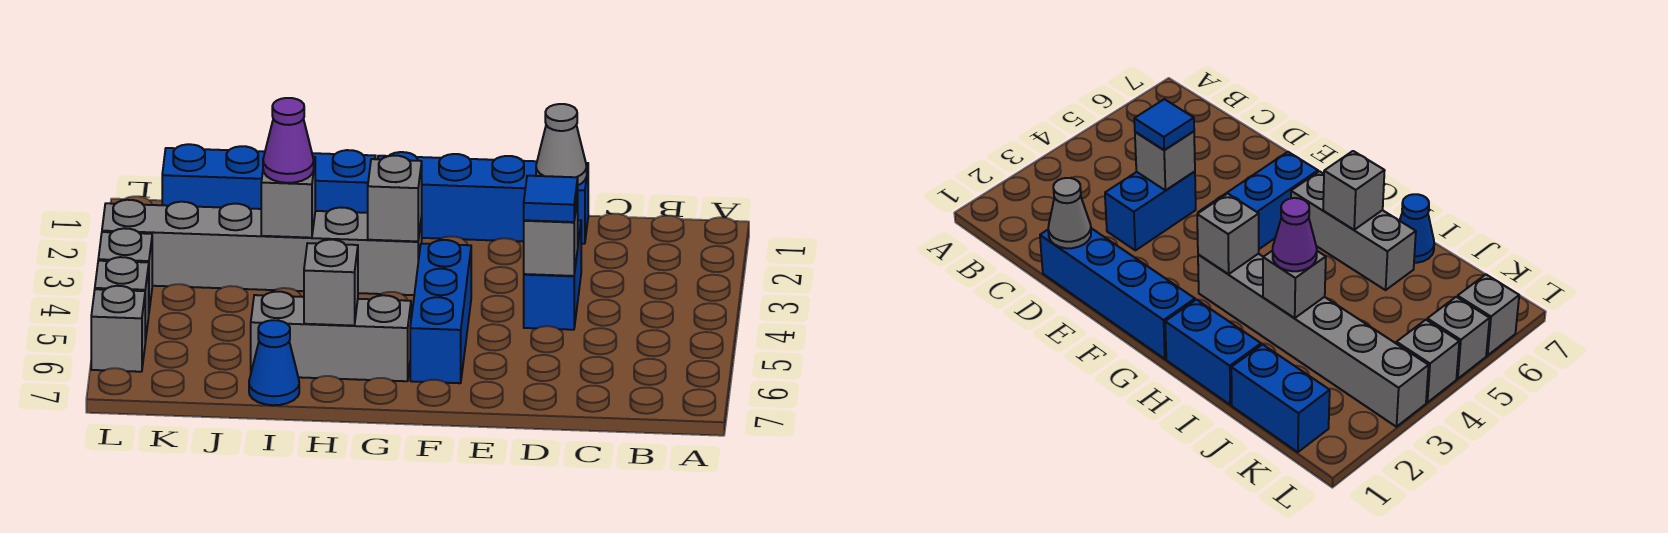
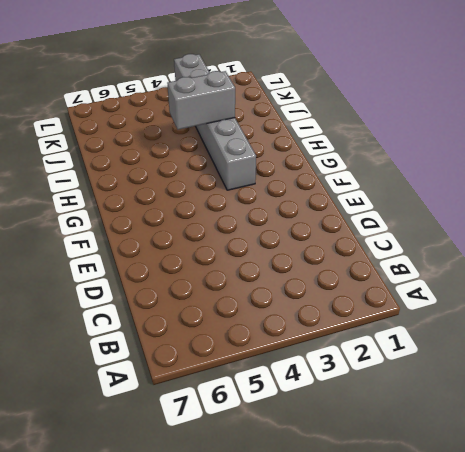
grey brick I3:I4 level 2 -> grey brick I3 level 2
none -> blue brick D1:G1 level 1
none -> blue brick D3:D4 level 1
none -> blue brick F4:F6 level 1

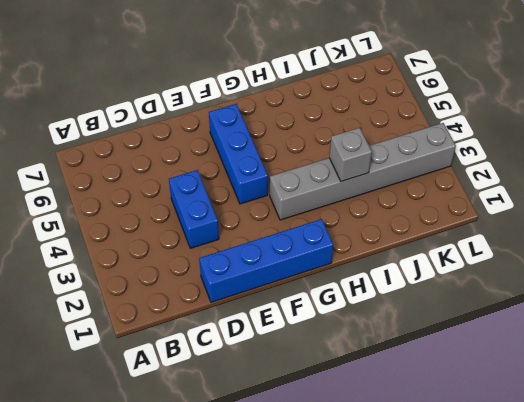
none -> grey brick G6:I6 level 1
none -> blue brick H1:I1 level 1
none -> blue cone I7 level 1

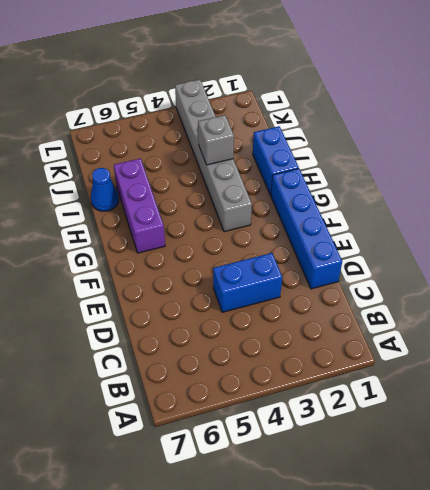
purple brick G6:I6 level 1 -> grey brick G6:I6 level 1
none -> blue brick F4:F6 level 1
none -> blue brick J1:K1 level 1
none -> grey brick L4 level 1

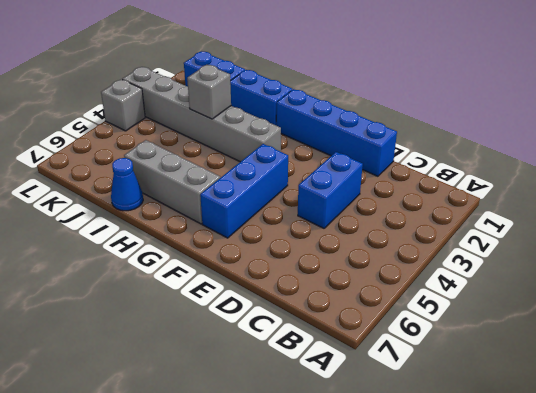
none -> grey brick L5 level 1
none -> grey brick L6 level 1
none -> grey cone D1 level 2

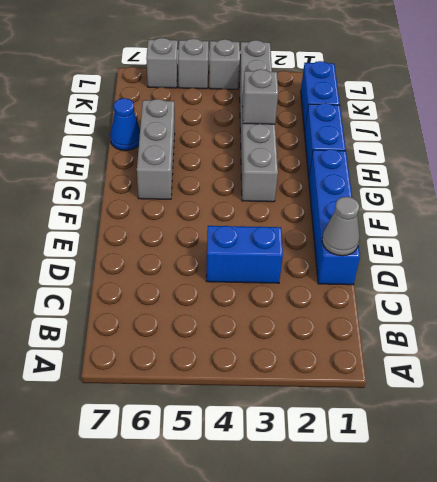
none -> blue brick F4:F6 level 1
none -> grey brick D4 level 2
none -> grey brick G3 level 2

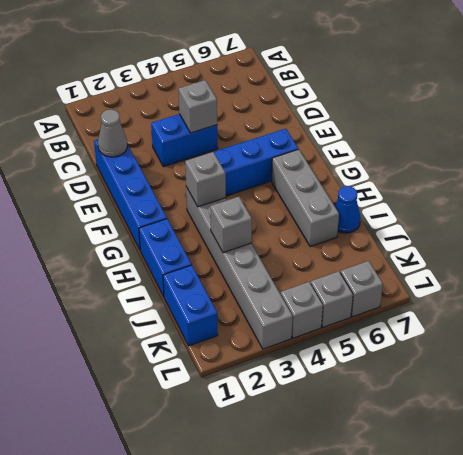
none -> grey brick H6 level 2
none -> blue tile D4 level 3
none -> purple cone I3 level 3

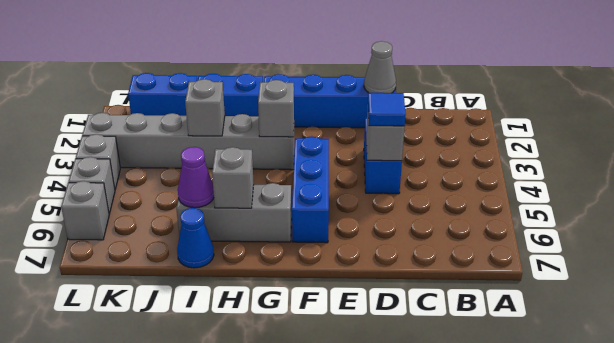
purple cone I6 level 2 -> purple cone I3 level 3

